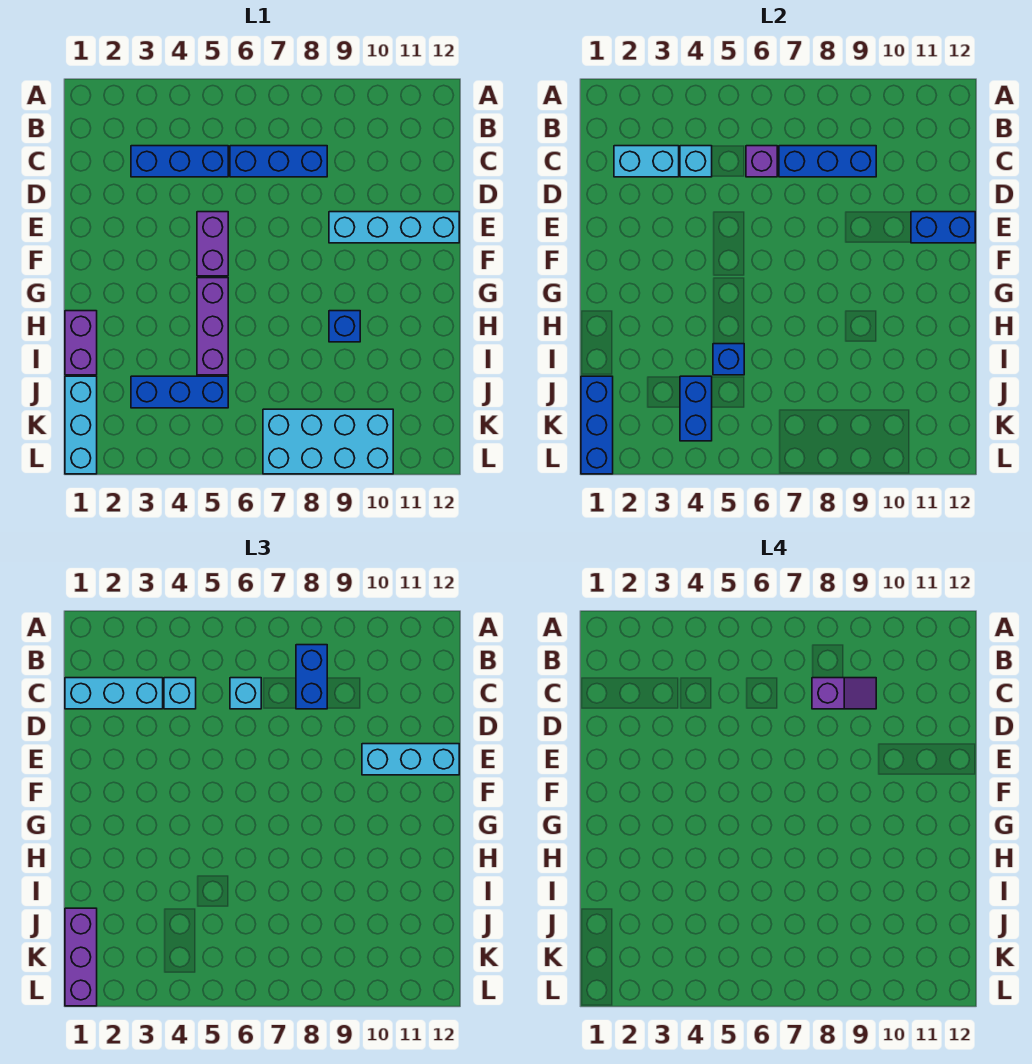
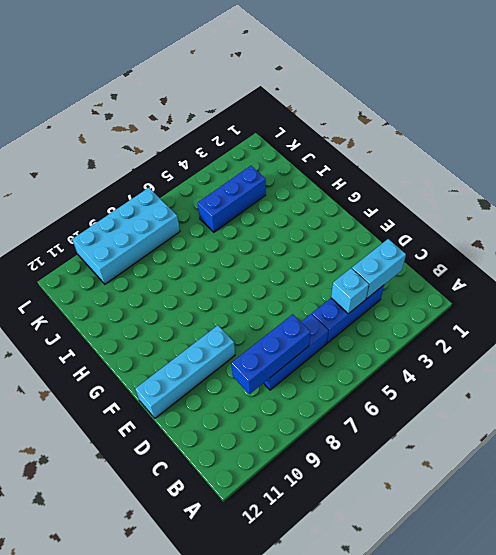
none -> purple brick E5:F5 level 1
none -> purple brick G5:I5 level 1
none -> purple brick H1:I1 level 1

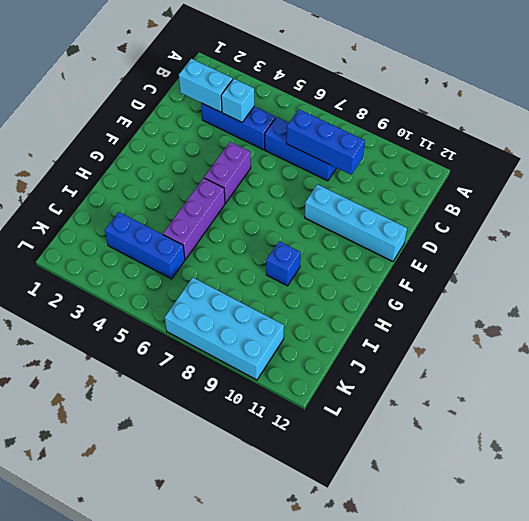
none -> purple brick H1:I1 level 1
none -> cyan brick J1:L1 level 1
none -> purple brick C6 level 2

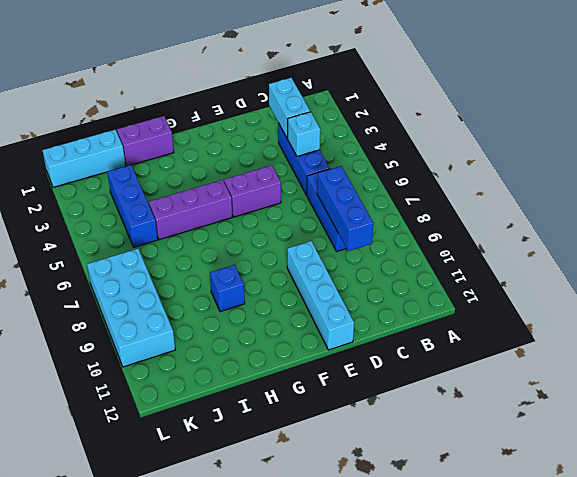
none -> purple brick C6 level 2
none -> blue brick E11:E12 level 2
none -> blue brick I5 level 2

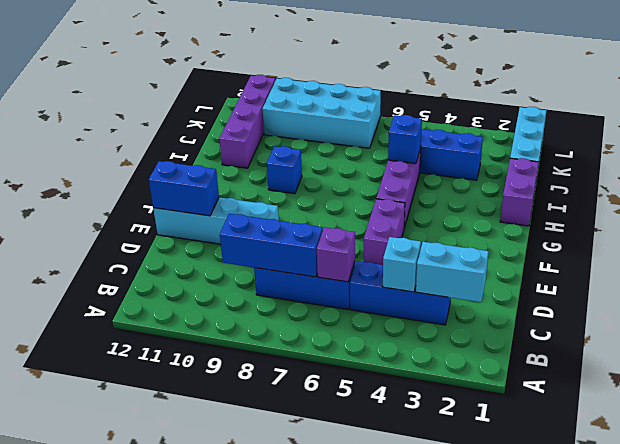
purple brick I11:L11 level 1 -> none
none -> blue brick J1:L1 level 2
none -> blue brick J4:K4 level 2
none -> blue brick B8:C8 level 3

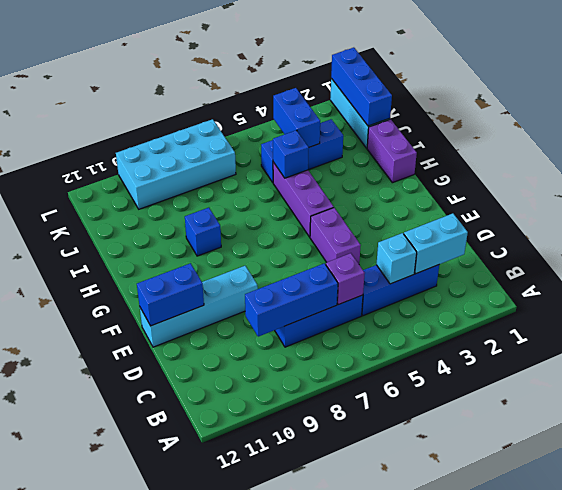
none -> blue brick B8:C8 level 3
none -> cyan brick C1:C3 level 3
none -> cyan brick C4 level 3

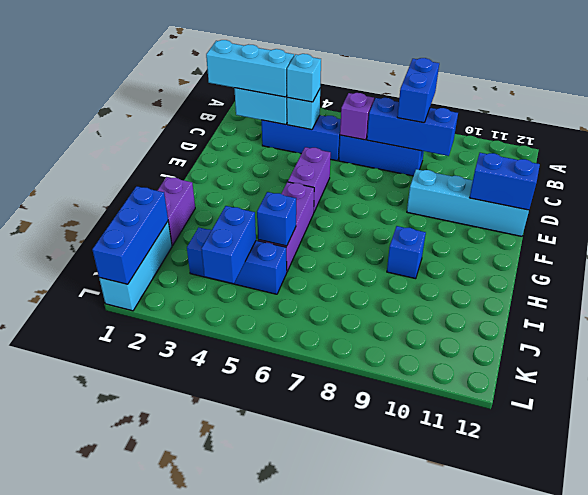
none -> cyan brick K7:L10 level 1
none -> cyan brick C6 level 3
none -> cyan brick E10:E12 level 3

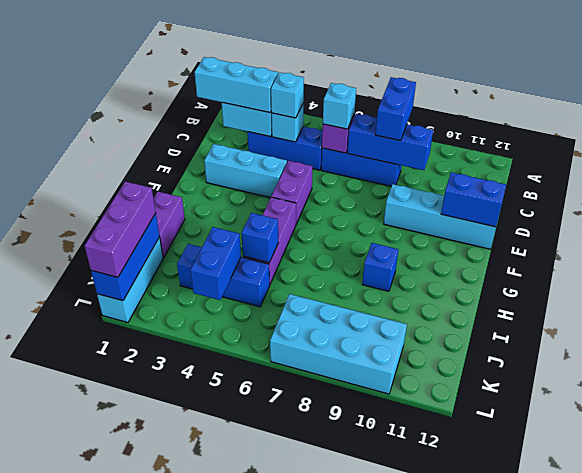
cyan brick E2:E4 level 1 -> cyan brick E10:E12 level 3
none -> purple slope C8:C9 level 4 top 8

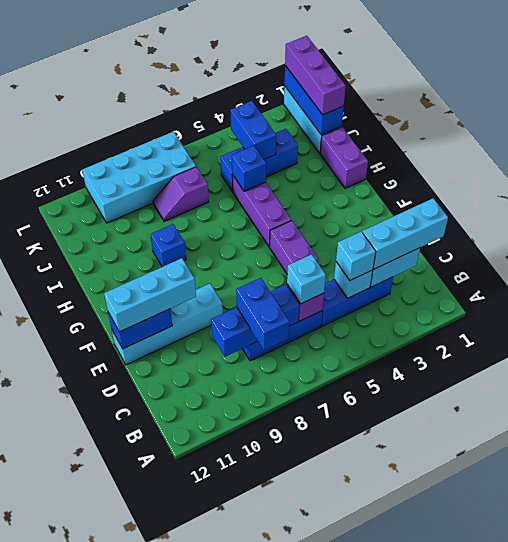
purple slope J7:J8 level 1 top 7 -> purple slope C8:C9 level 4 top 8

